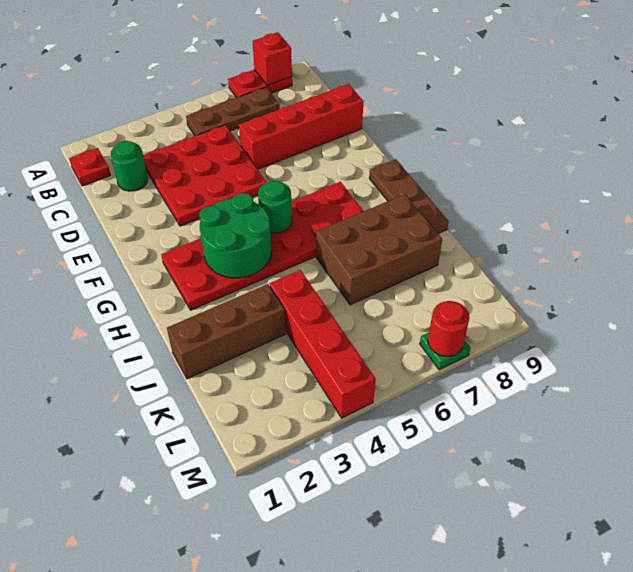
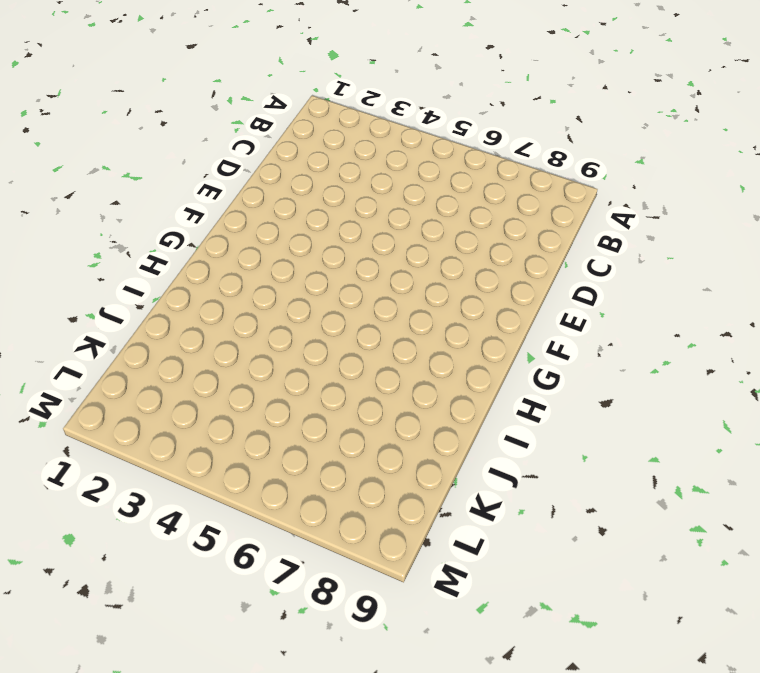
none -> red plate A7:A8 level 1
none -> red plate B1 level 1
none -> brown plate B5:B7 level 1

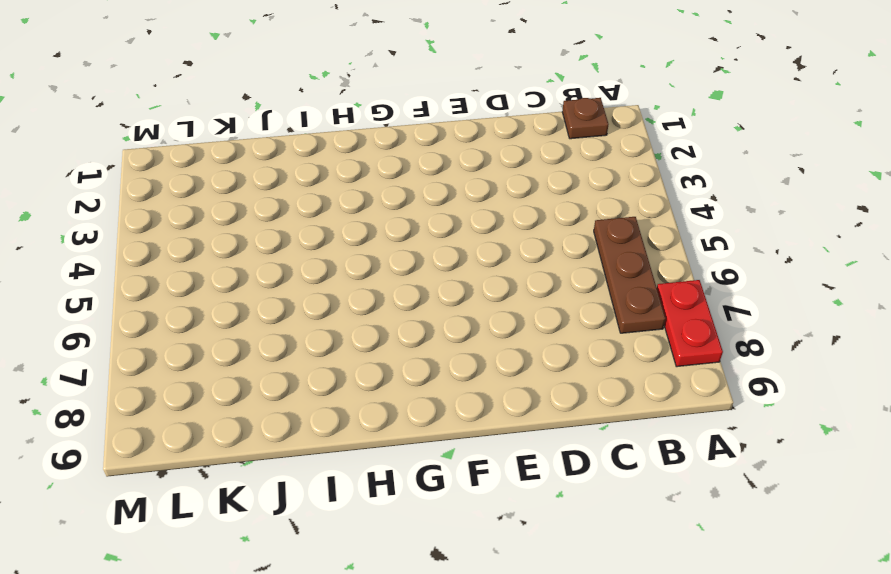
brown plate B1 level 1 -> red plate B1 level 1
none -> green round brick C2 level 1
none -> red plate C3:E5 level 1
none -> red brick D6:D9 level 1

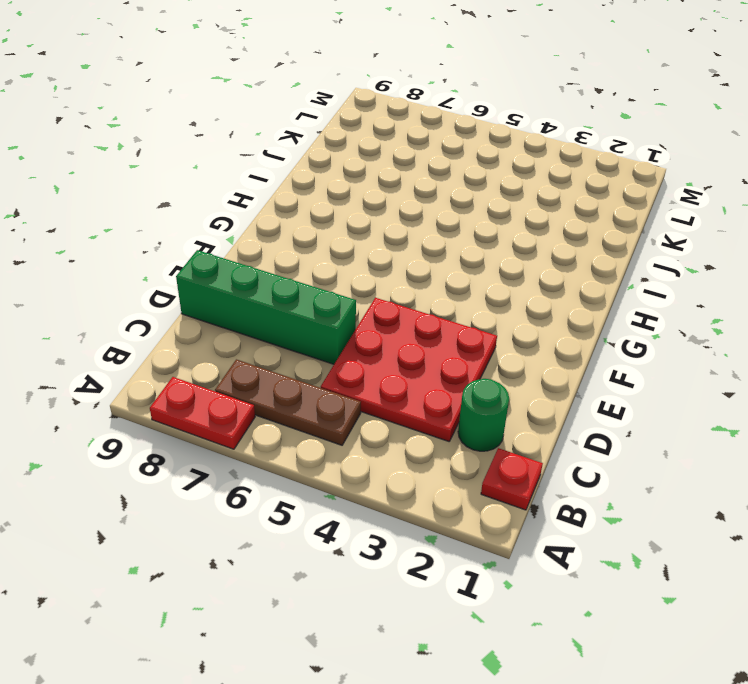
green brick D6:D9 level 1 -> red brick D6:D9 level 1
none -> red plate G2:H7 level 1
none -> brown plate G9:I9 level 1
none -> brown brick I6:J8 level 1

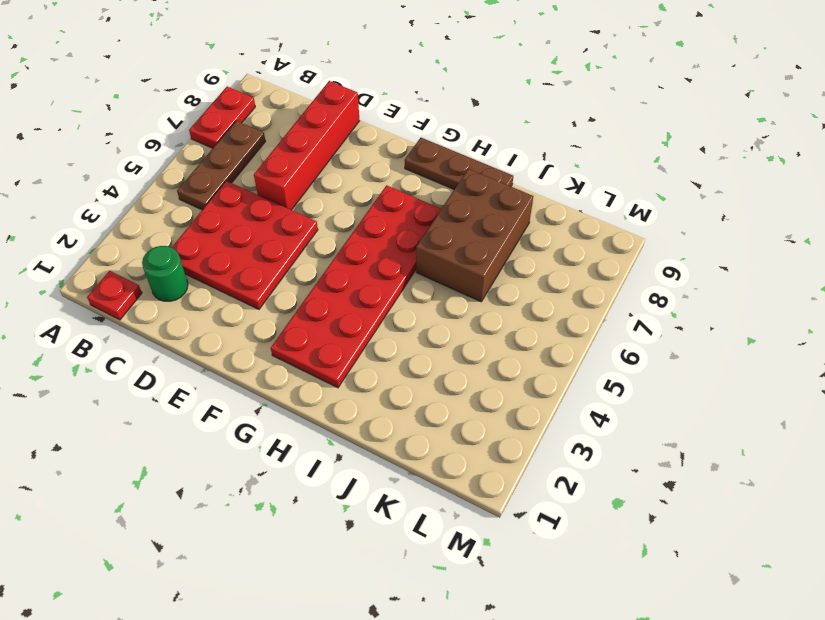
none -> brown brick J1:J3 level 1
none -> red brick J4:M4 level 1
none -> green plate M7 level 1

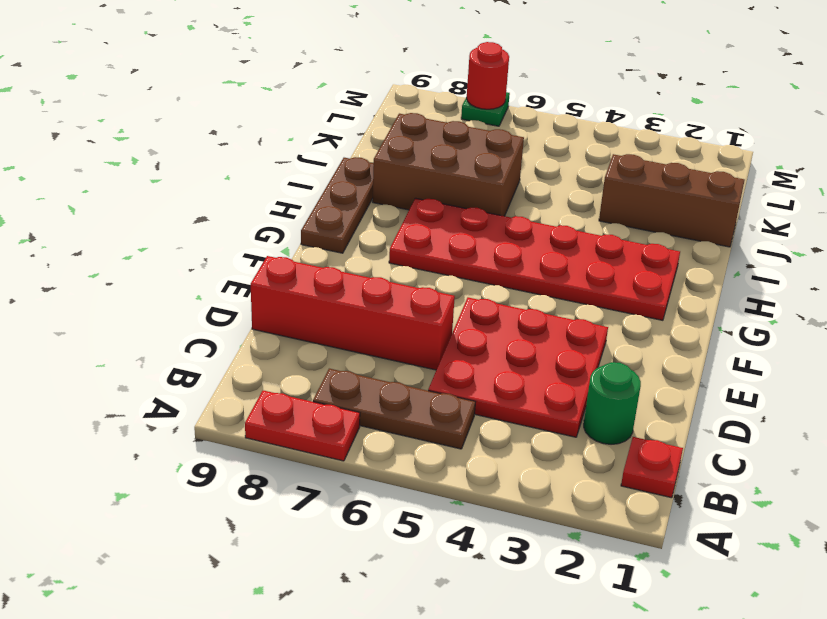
none -> red brick J4:M4 level 1
none -> red brick A8 level 2
none -> green round brick G3:H4 level 2

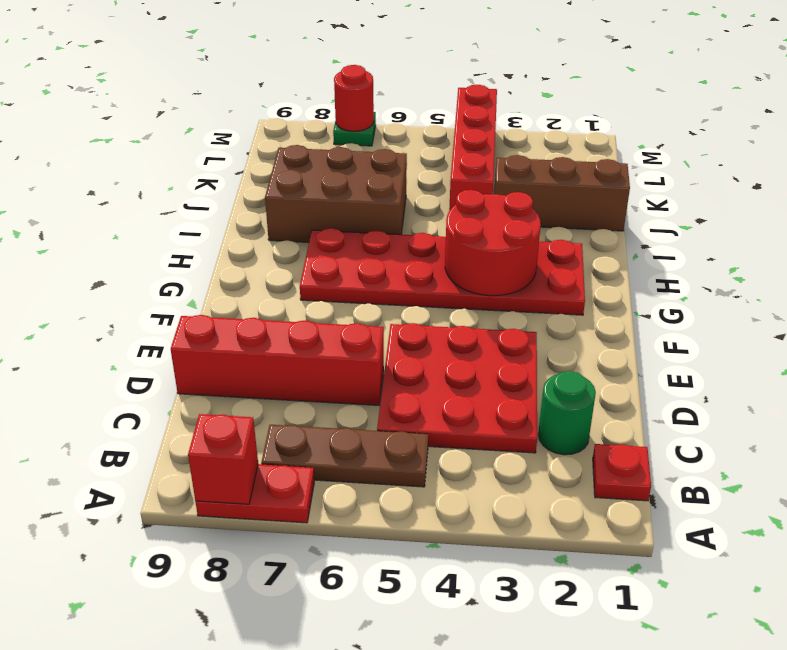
red round brick G3:H4 level 2 -> green round brick G3:H4 level 2
none -> brown plate G9:I9 level 1
none -> green round brick G5 level 2

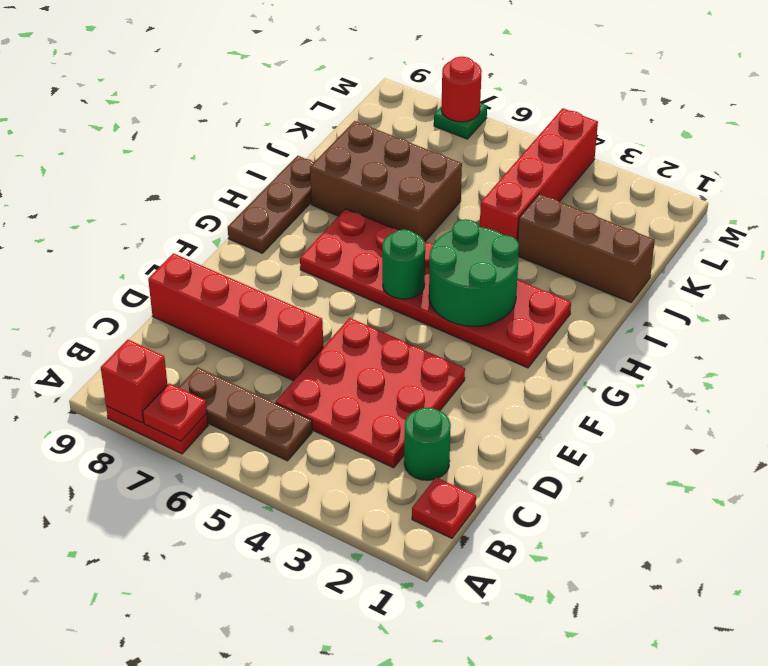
red plate A7 level 2 -> none

